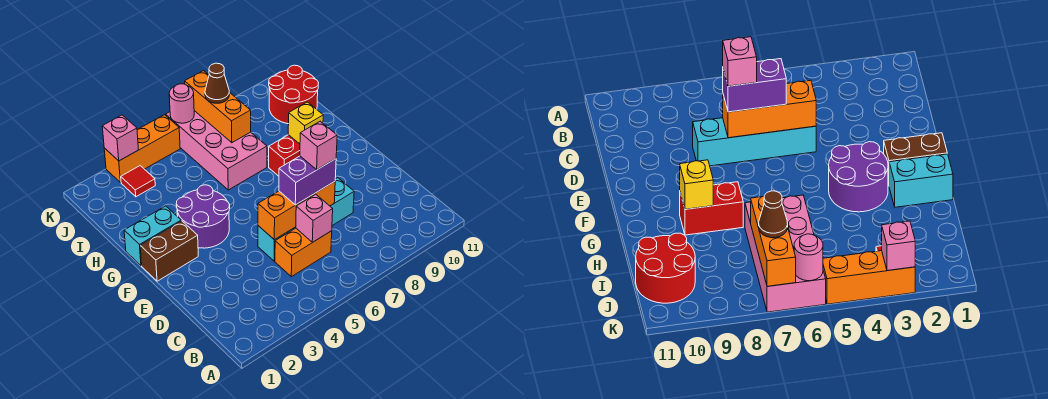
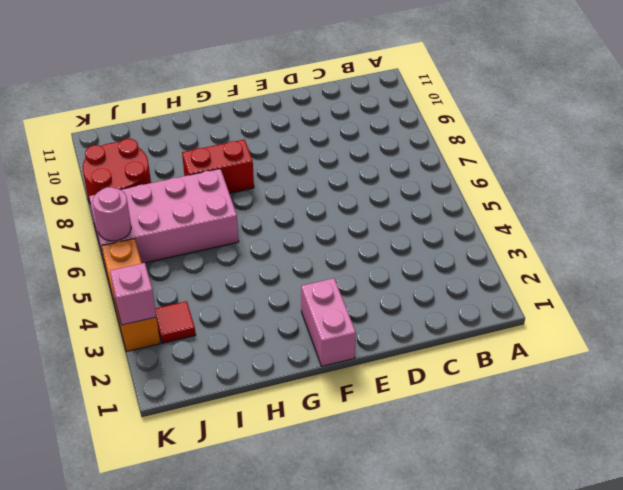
pink brick F1:F2 level 1 -> brown brick F1:F2 level 1
red brick G8:H8 level 1 -> red brick G8:G9 level 1
red round brick J8:K9 level 1 -> red round brick I10:J11 level 1
none -> orange brick C5:C6 level 1
none -> cyan brick D5:D8 level 1
none -> purple round brick F3:G4 level 1

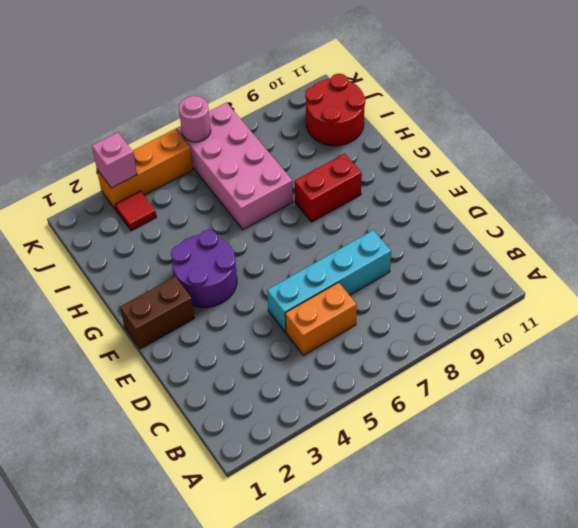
none -> cyan brick G1:G2 level 1
none -> pink brick C6 level 2
none -> orange brick D5:D7 level 2

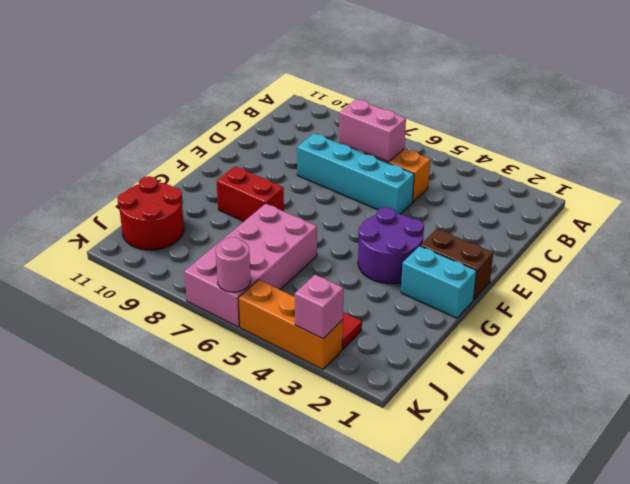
pink brick C6:C7 level 2 -> pink brick C6 level 2
none -> orange brick D5:D7 level 2
none -> yellow brick G9 level 2
none -> orange brick I7:K7 level 2

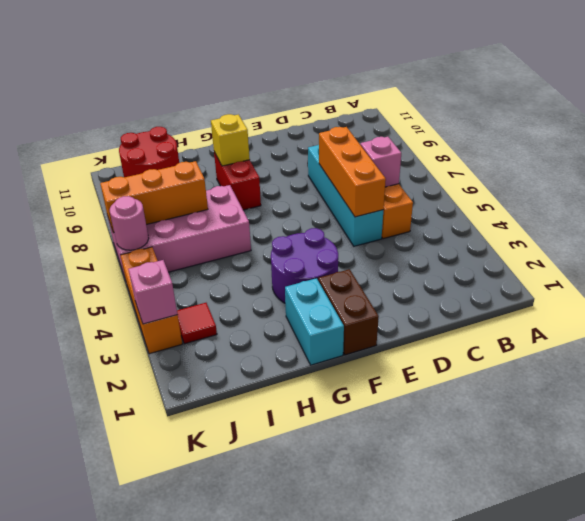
none -> purple brick D6:D7 level 3
none -> brown cone J7 level 3
none -> pink brick D7 level 4

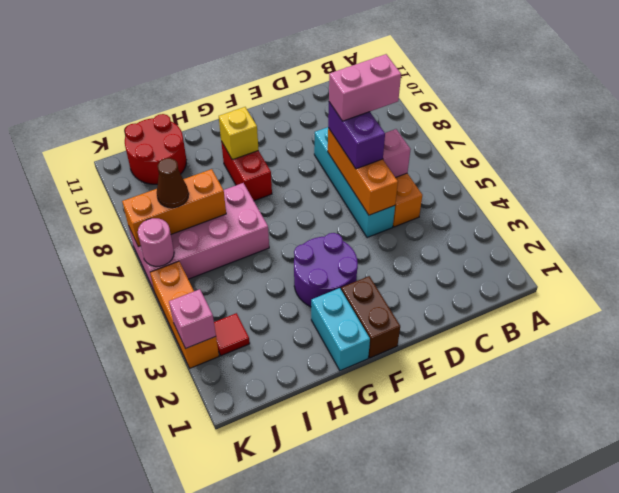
pink brick C7:D7 level 4 -> pink brick D7 level 4

